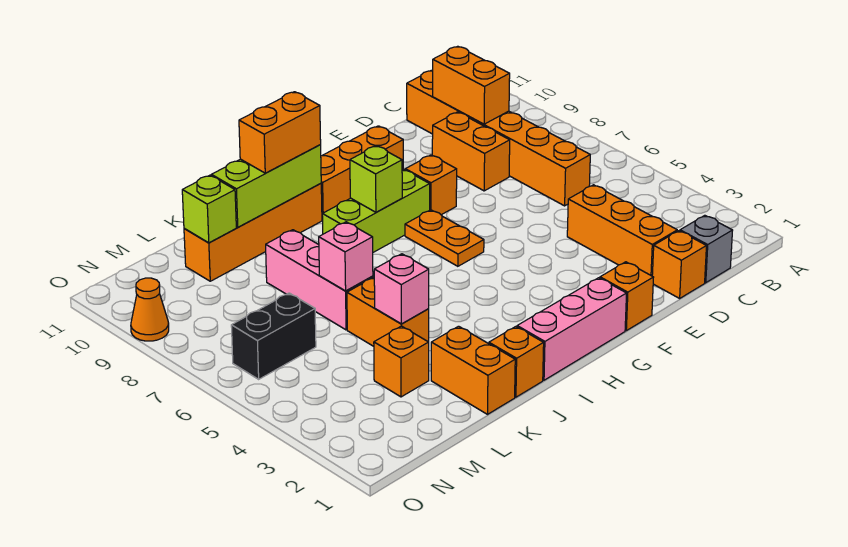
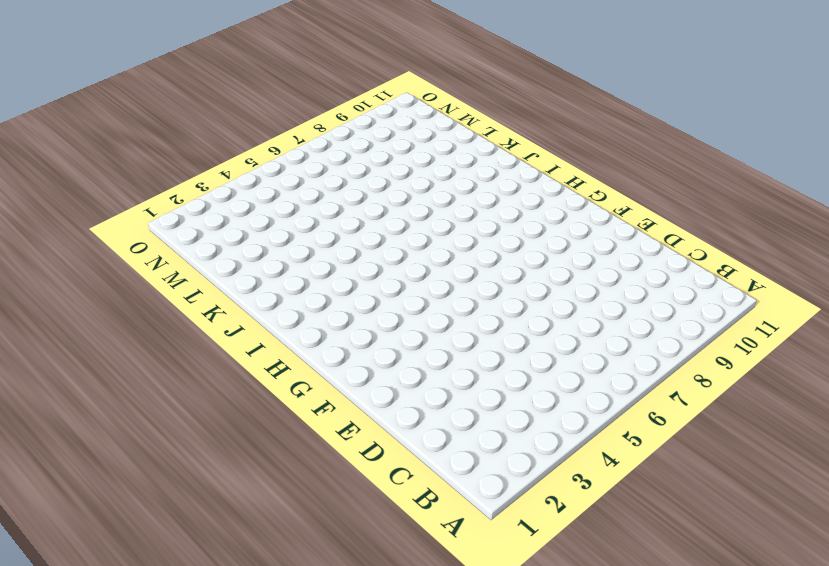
none -> grey brick C1 level 1
none -> orange brick C6:C11 level 1
none -> orange brick D1 level 1

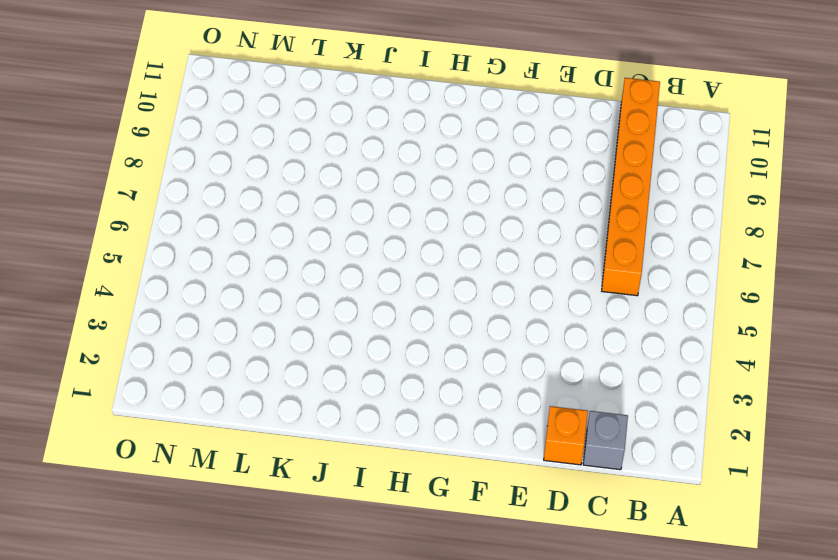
none -> orange brick D2:D4 level 1
none -> orange brick D8:D9 level 1
none -> orange brick F1 level 1

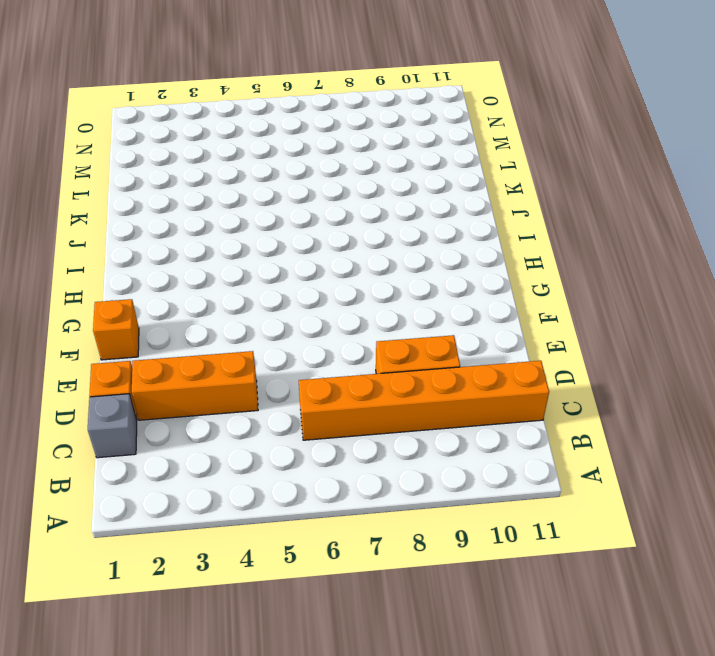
none -> orange brick F8 level 1
none -> orange brick F10:H10 level 1
none -> pink brick G1:I1 level 1

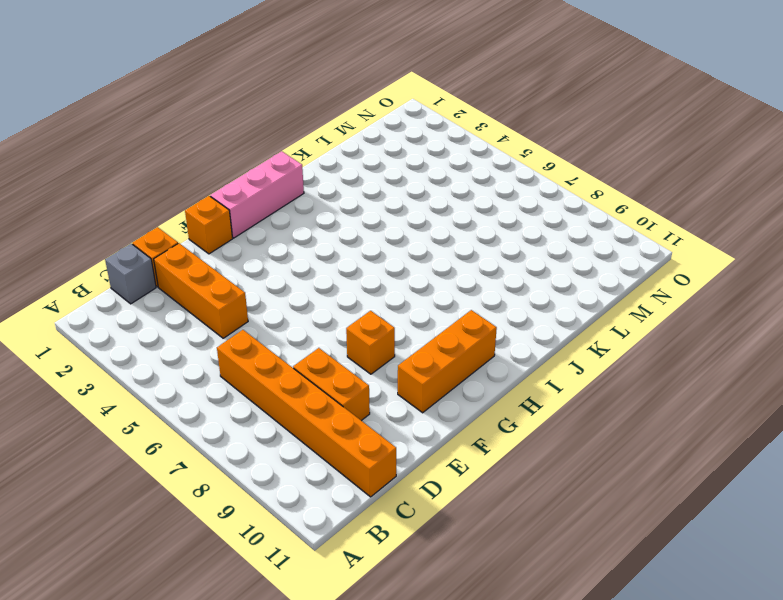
none -> orange plate G6:G7 level 1
none -> lime brick G8:I8 level 1
none -> orange brick I10:L10 level 1

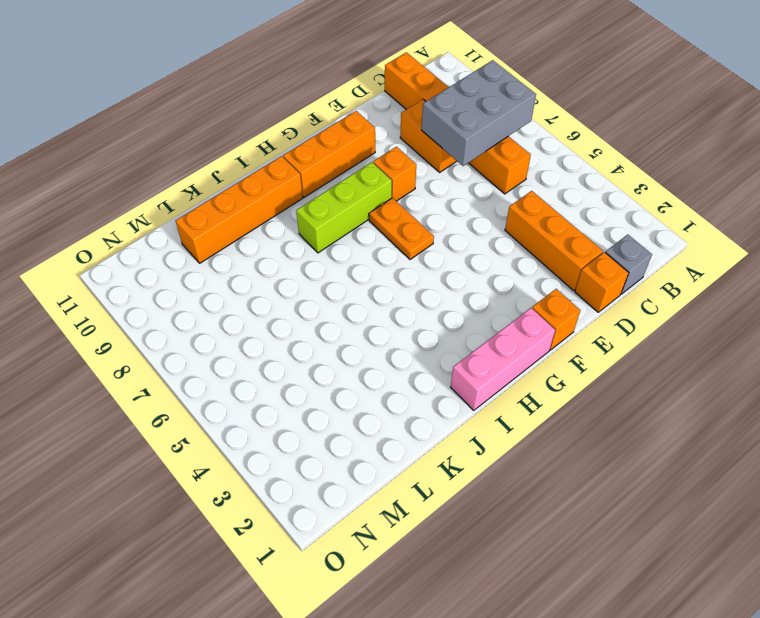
grey brick B7:D8 level 2 -> none
none -> orange brick J1 level 1
none -> orange brick K1:K2 level 1
none -> orange brick K4:K5 level 1

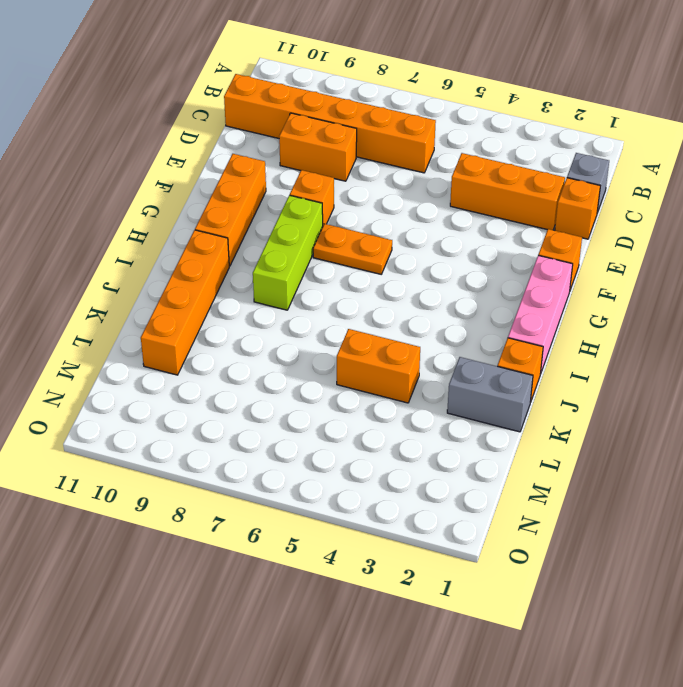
grey brick K1:K2 level 1 -> orange brick K1:K2 level 1
none -> pink brick K6:K8 level 1
none -> orange brick L3 level 1
none -> black brick M6:N6 level 1

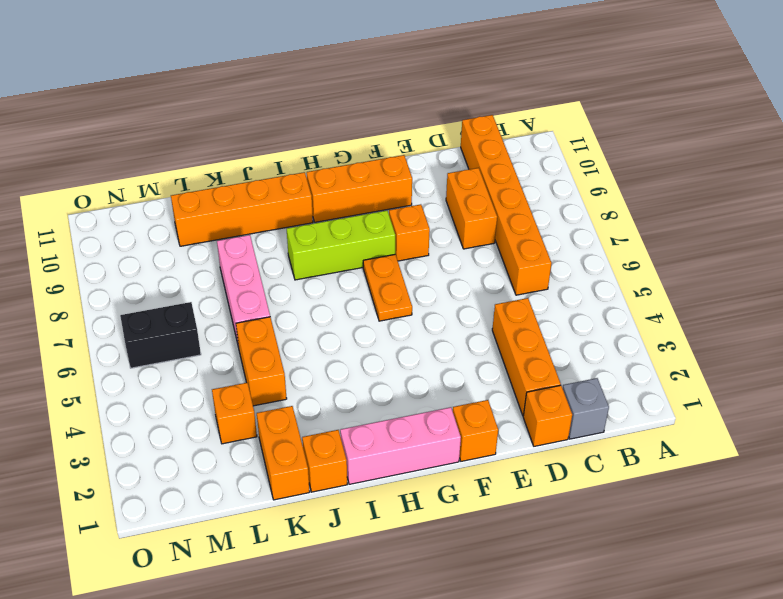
none -> orange cone O9 level 1
none -> orange brick C9:C10 level 2
none -> lime brick H8 level 2

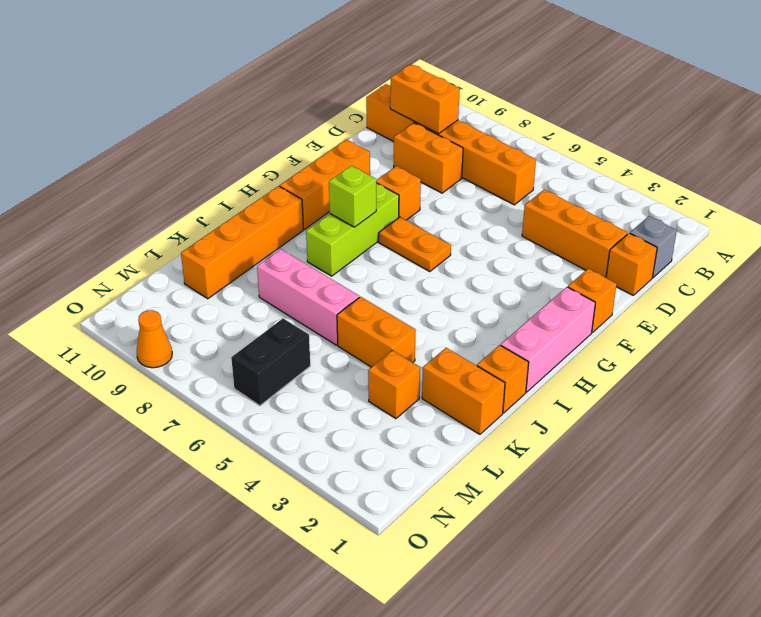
none -> lime brick I10:K10 level 2
none -> pink brick K4 level 2
none -> pink brick K6 level 2

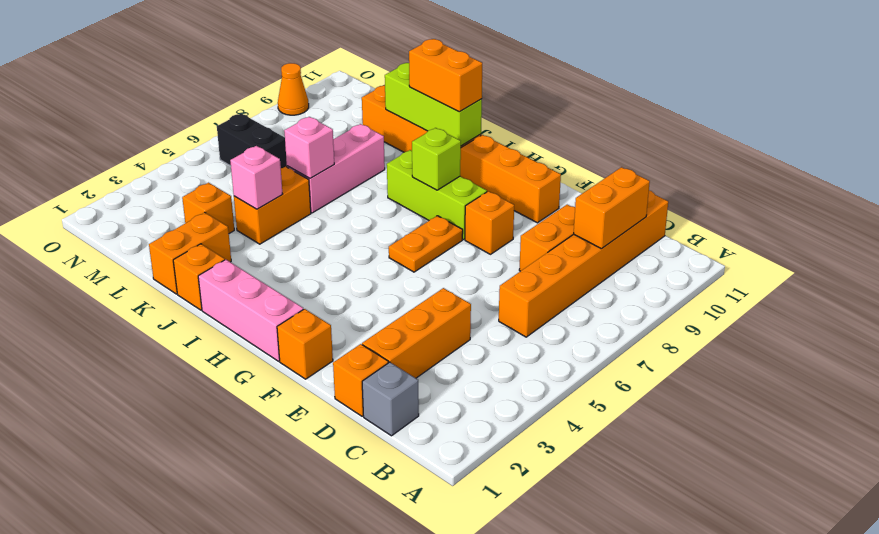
none -> lime brick L10 level 2

